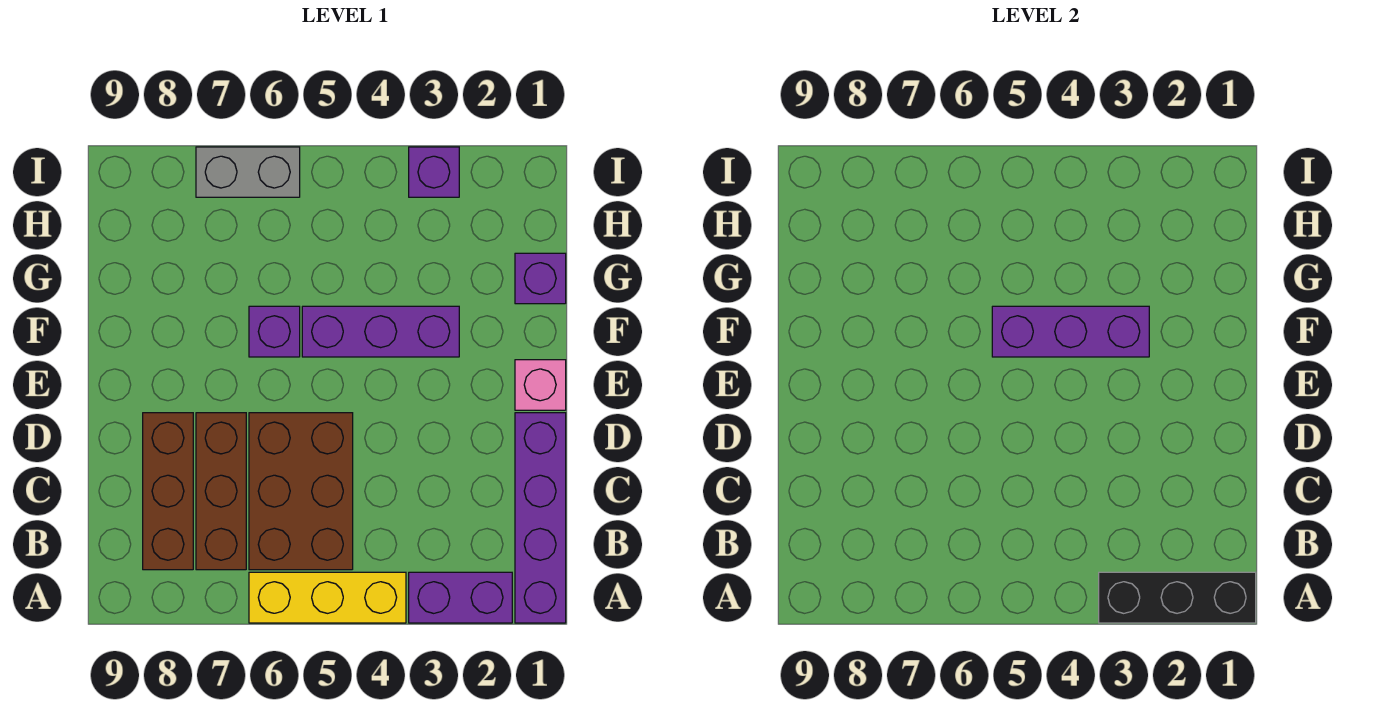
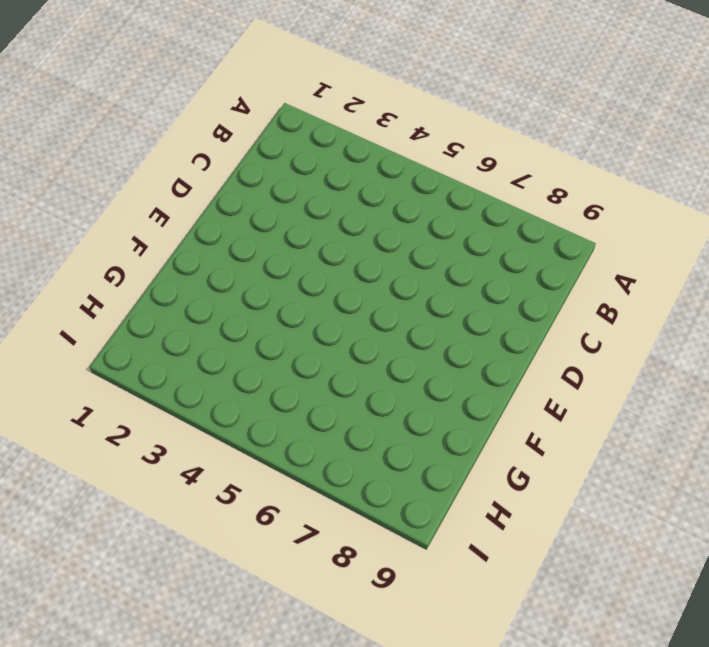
none -> purple brick A1:D1 level 1
none -> purple brick A2:A3 level 1
none -> yellow brick A4:A6 level 1

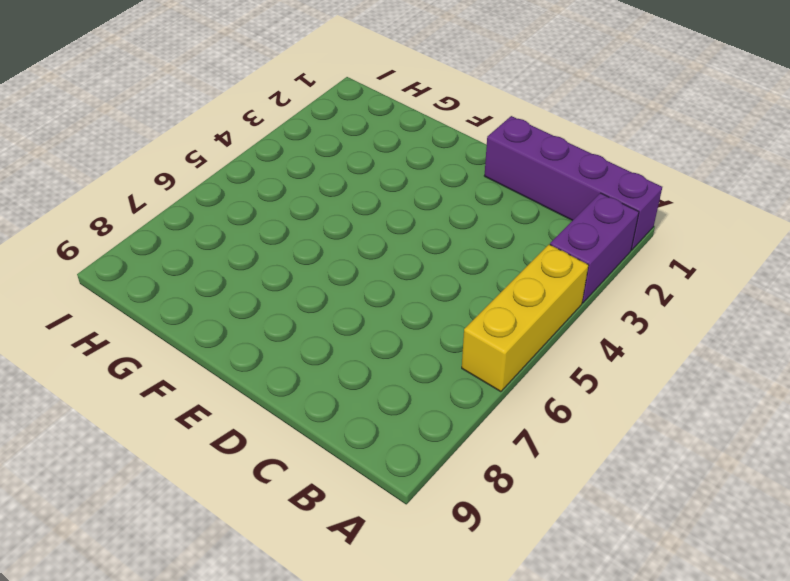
none -> brown brick B5:D6 level 1
none -> brown brick B7:D7 level 1
none -> brown brick B8:D8 level 1

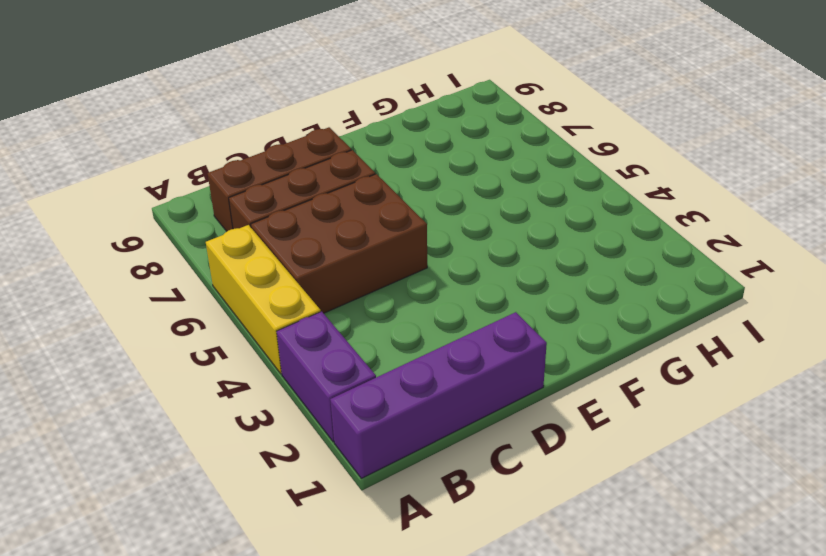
none -> pink brick E1 level 1
none -> purple brick F3:F5 level 1
none -> purple brick F6 level 1

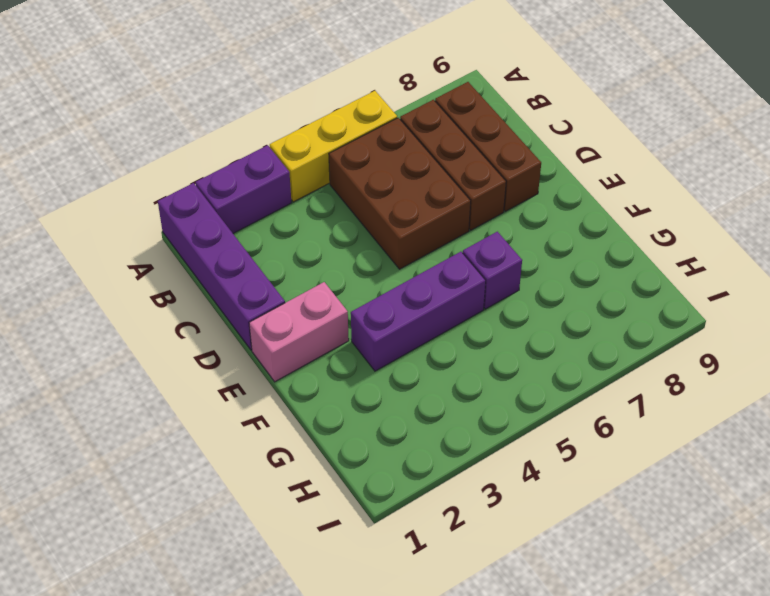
pink brick E1:E2 level 1 -> pink brick E1 level 1
none -> purple brick G1 level 1
none -> purple brick I3 level 1
none -> grey brick I6:I7 level 1

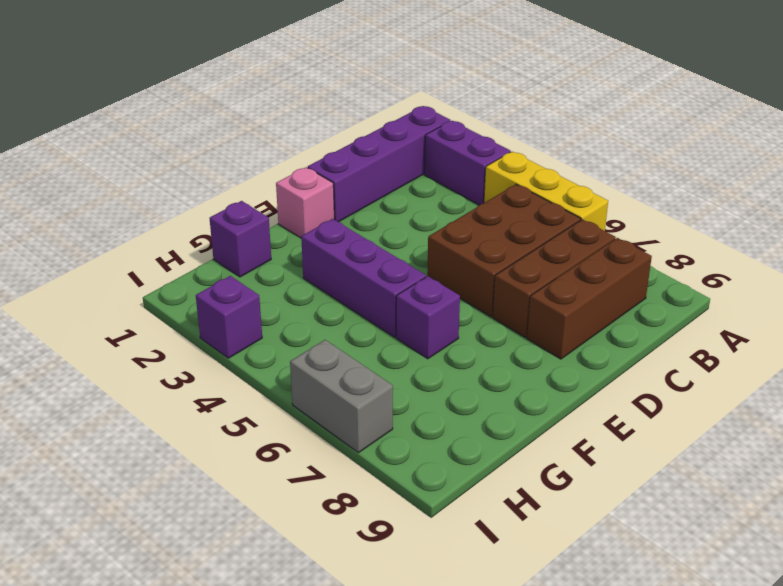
none -> black brick A1:A3 level 2
none -> purple brick F3:F5 level 2

